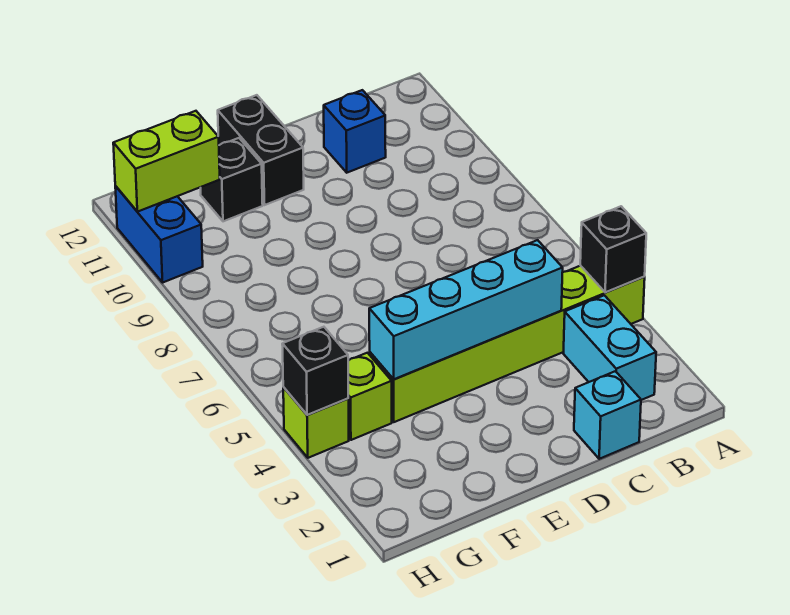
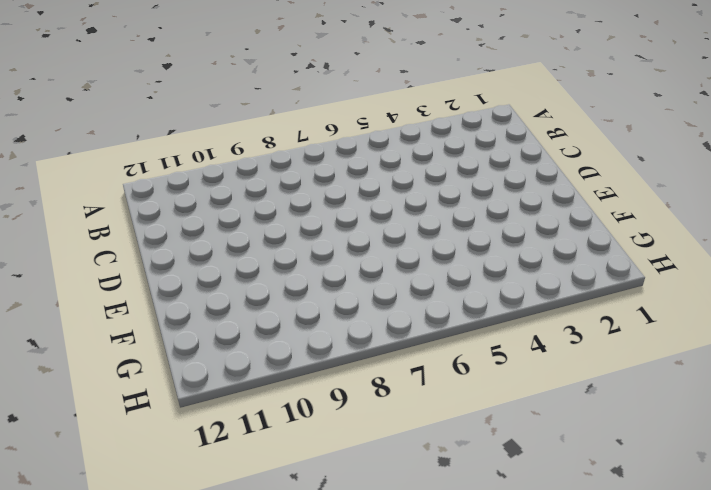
none -> lime brick A4:F4 level 1
none -> cyan brick B2:B3 level 1
none -> cyan brick C1 level 1

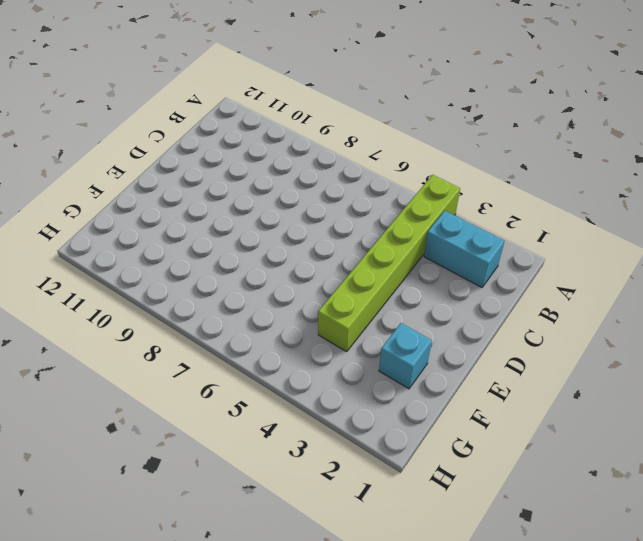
cyan brick F2 level 1 -> cyan brick C1 level 1
none -> blue brick C11 level 1
none -> black brick E11:E12 level 1
none -> black brick F11 level 1

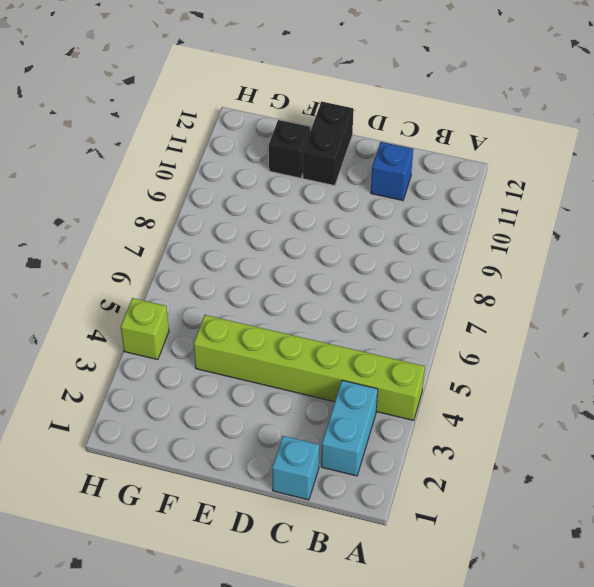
none -> lime brick G4 level 1
none -> blue brick H10:H11 level 1
none -> black brick A4 level 2

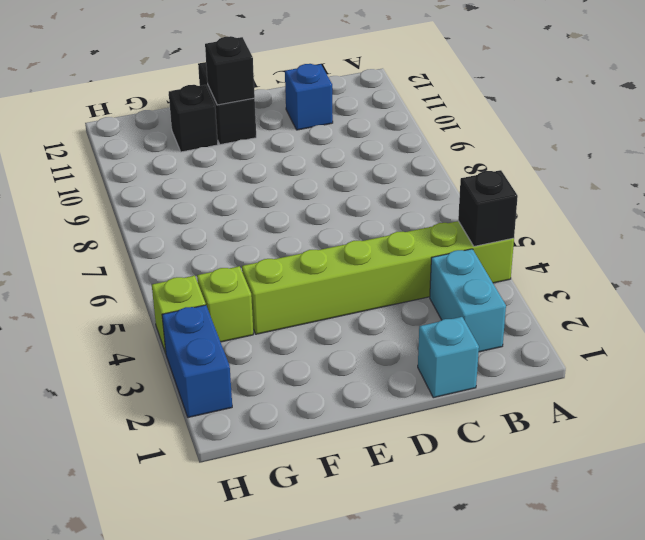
black brick E11 level 2 -> black brick H4 level 2
blue brick H2:H3 level 1 -> blue brick H10:H11 level 1
none -> cyan brick C4:F4 level 2
none -> lime brick G11:H11 level 2

